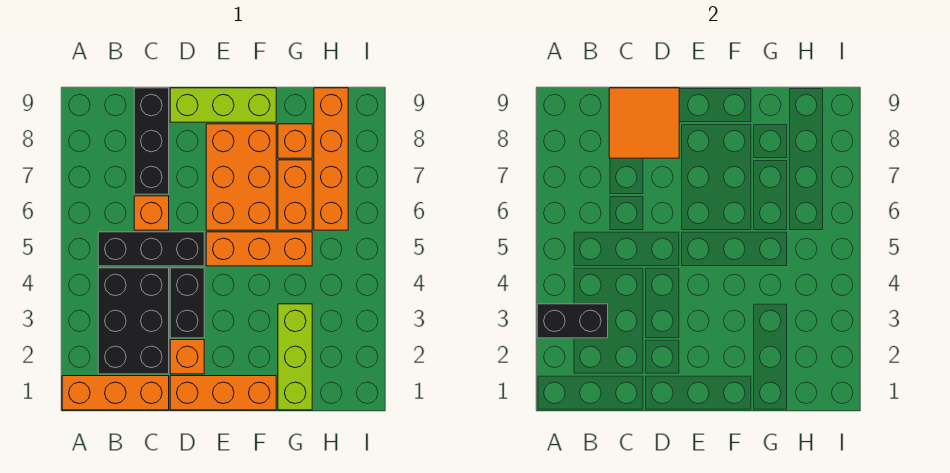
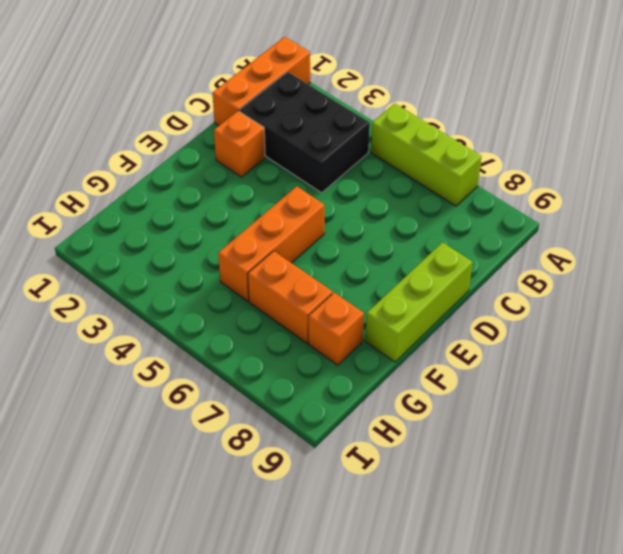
lime brick A5:A7 level 1 -> lime brick G1:G3 level 1
none -> black brick B5:D5 level 1
none -> orange brick C6 level 1
none -> black brick C7:C9 level 1

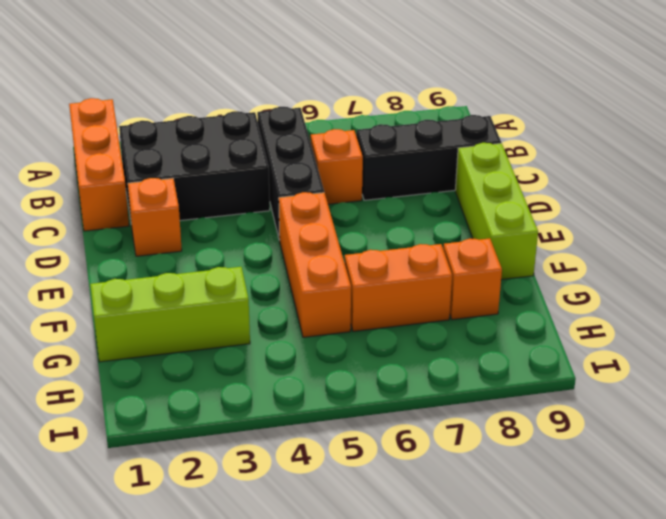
none -> orange brick D1:F1 level 1
none -> black brick D3:D4 level 1
none -> orange brick E6:F8 level 1

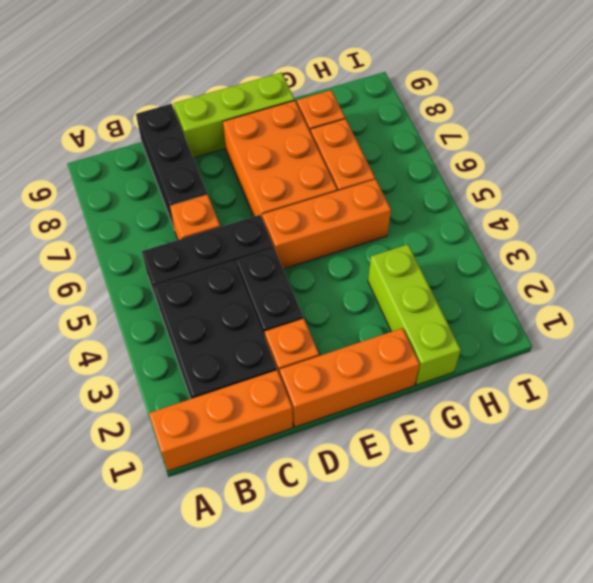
none -> orange brick H6:H9 level 1
none -> black brick A3:B3 level 2
none -> orange tile C8:D9 level 2

